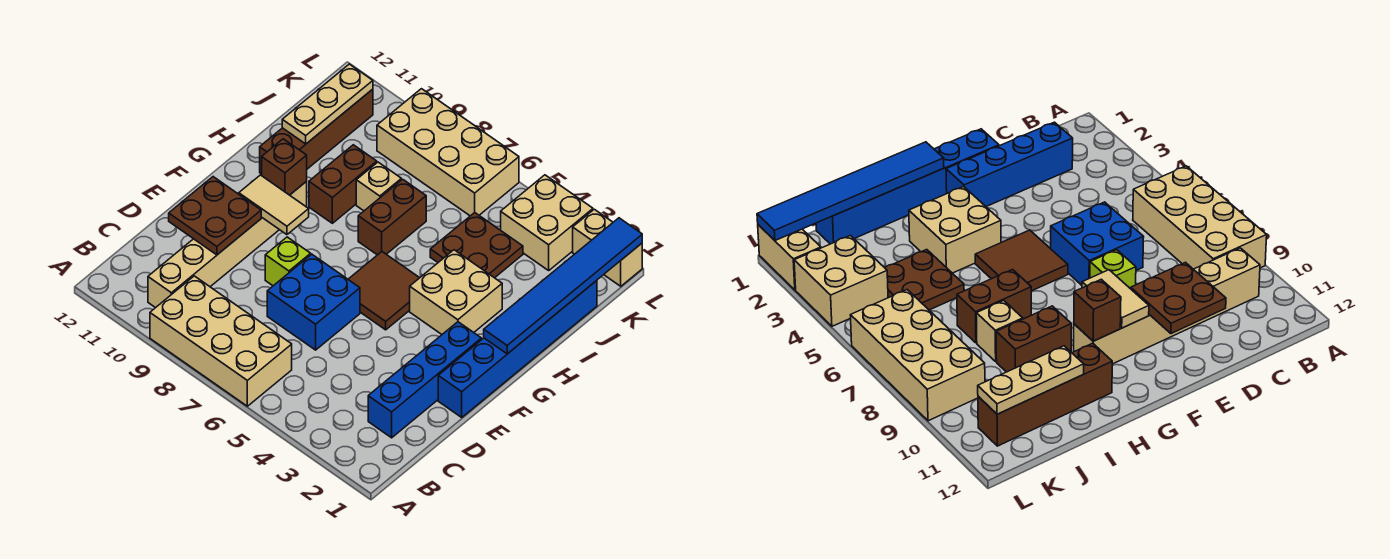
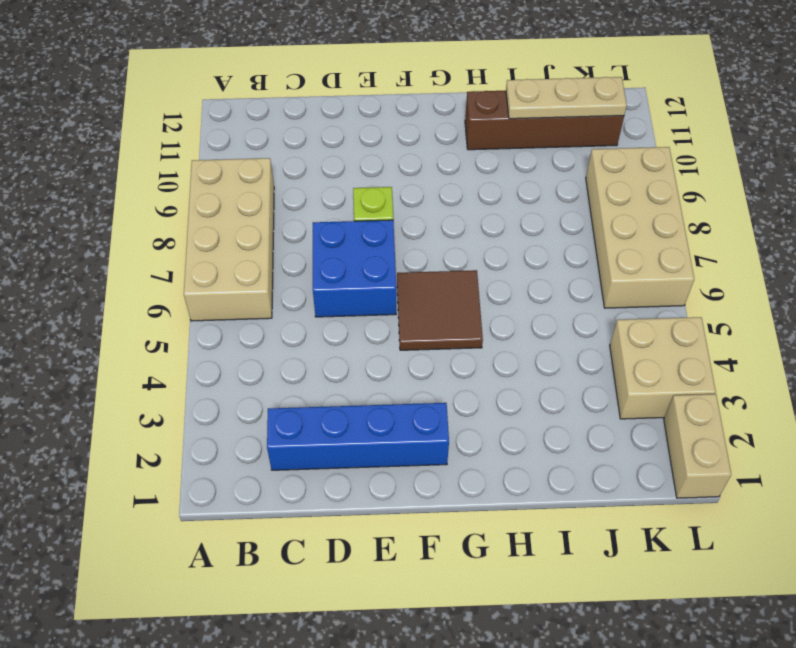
none -> tan brick B10:G10 level 1
none -> blue brick E1:J1 level 1
none -> tan brick G3:H4 level 1

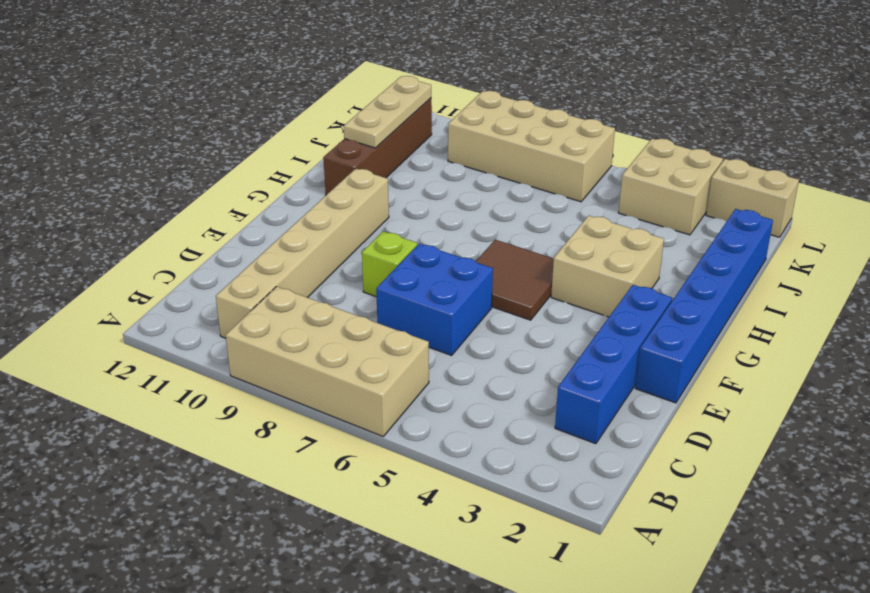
none -> brown brick H7:I7 level 1
none -> brown brick H9:I9 level 1
none -> brown plate I4:J5 level 1

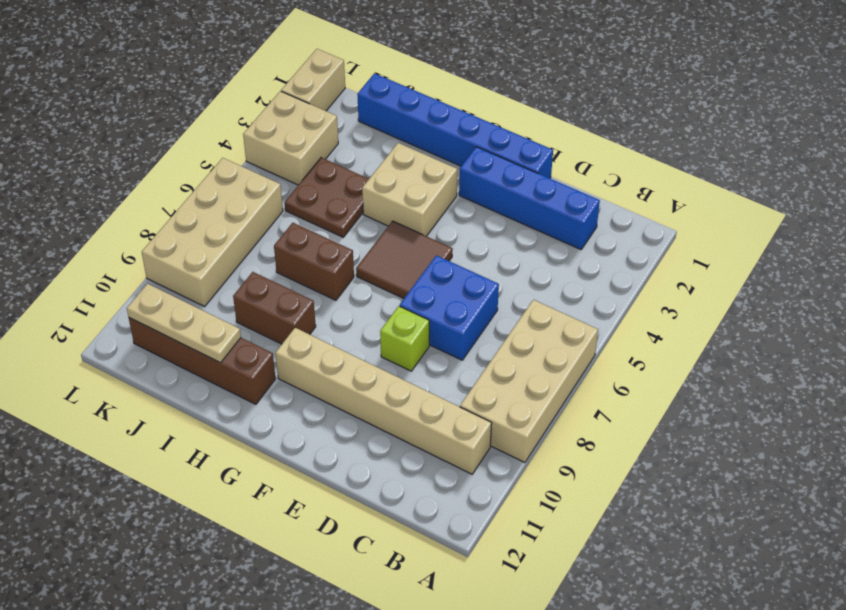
none -> tan brick I8 level 1
none -> brown plate D10:E11 level 2
none -> tan tile F9:F10 level 2

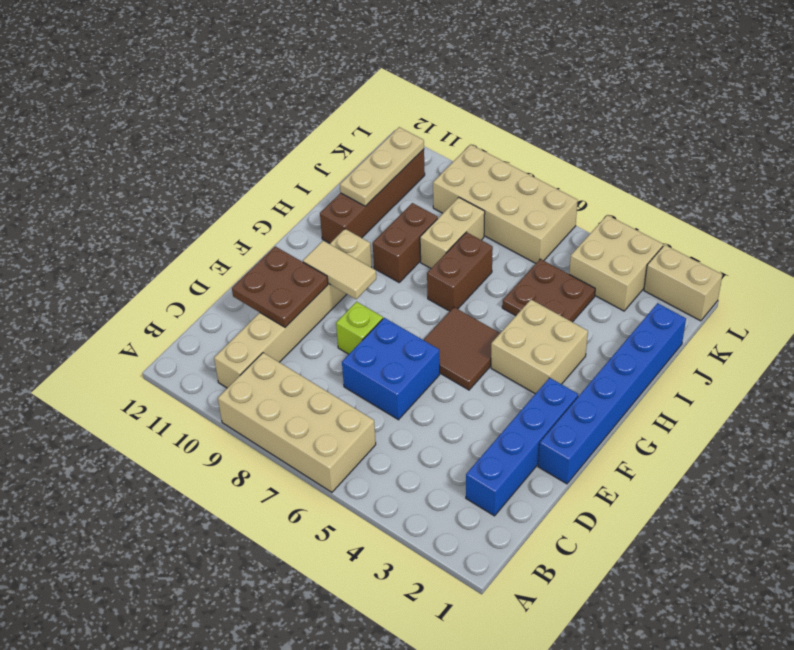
tan brick I8:J8 level 1 -> tan brick I8 level 1
none -> blue tile G1:L1 level 2
none -> brown brick G10 level 2

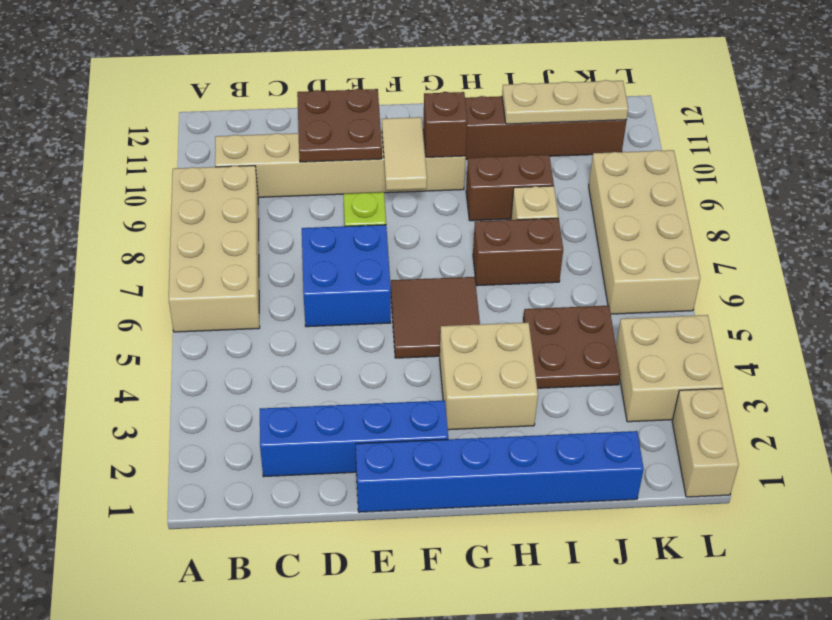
none -> blue tile G1:L1 level 2

